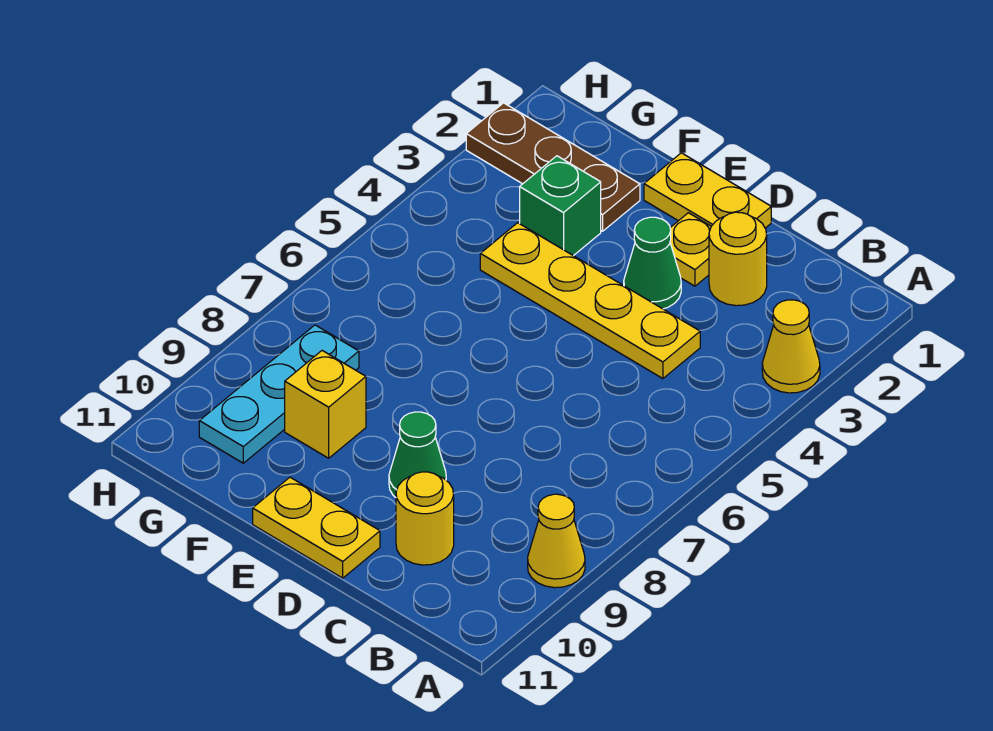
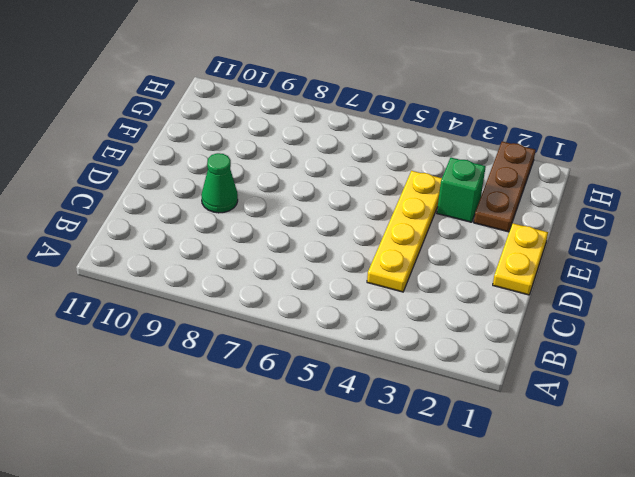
none -> yellow cone A3 level 1
none -> yellow cone A9 level 1
none -> yellow round brick C2 level 1

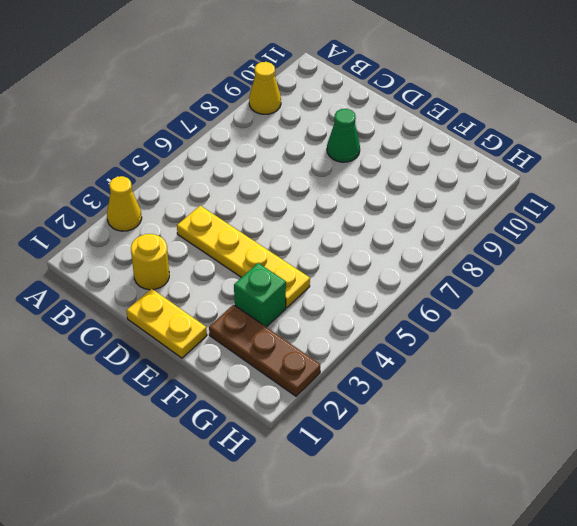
none -> yellow round brick C10 level 1
none -> yellow plate D2 level 1
none -> green cone D3 level 1

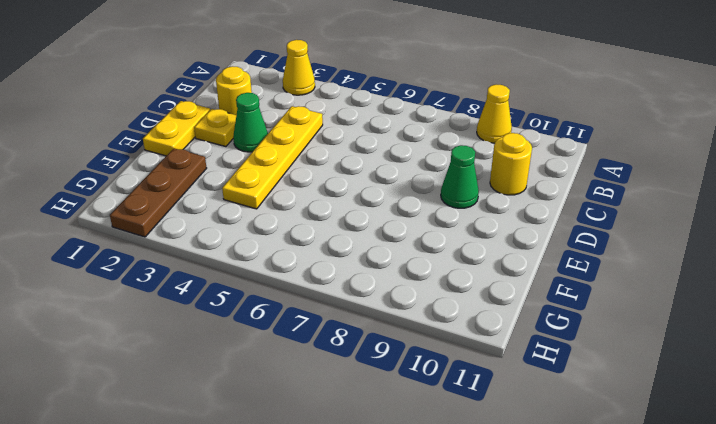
none -> yellow plate D11:E11 level 1
none -> green brick F3 level 1
none -> yellow brick F9 level 1

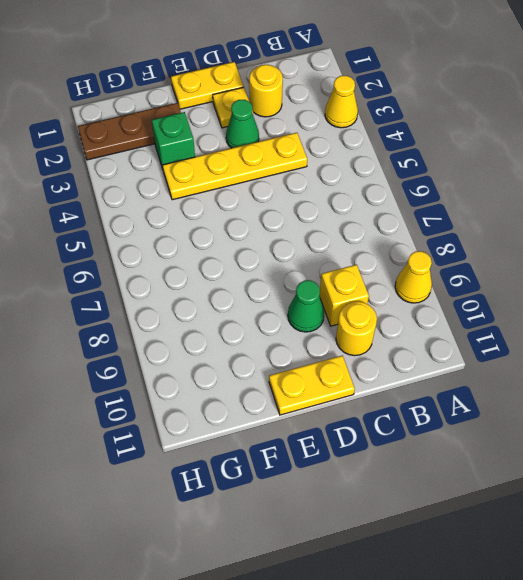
yellow brick C9 level 1 -> yellow brick F9 level 1
none -> cyan plate G8:G10 level 1

